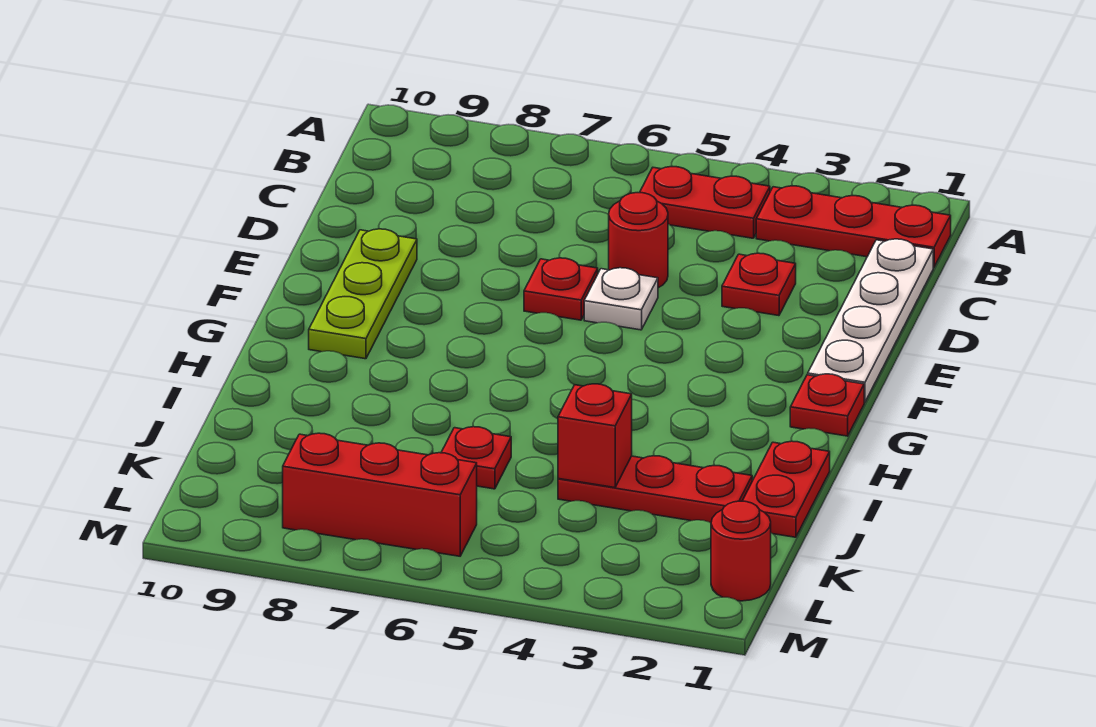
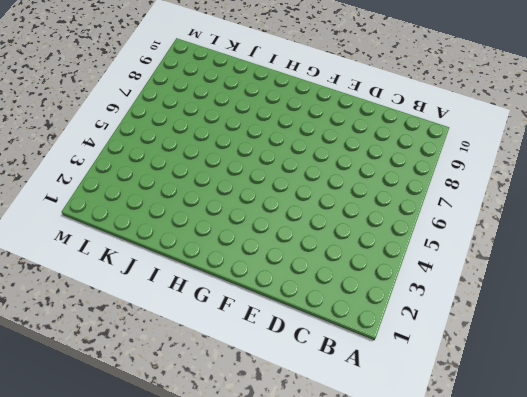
none -> red plate B1:B3 level 1
none -> red plate B4:B5 level 1
none -> white plate C1:F1 level 1

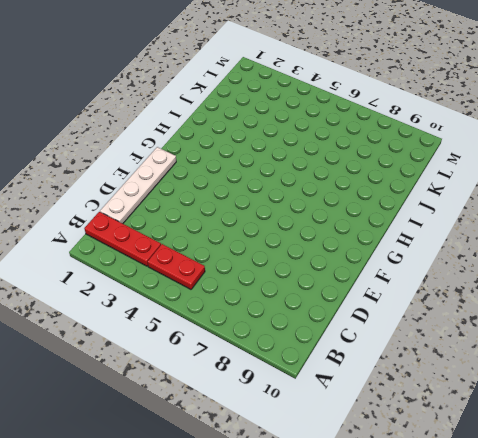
none -> red plate D3 level 1
none -> red round brick D5 level 1
none -> white plate E5 level 1

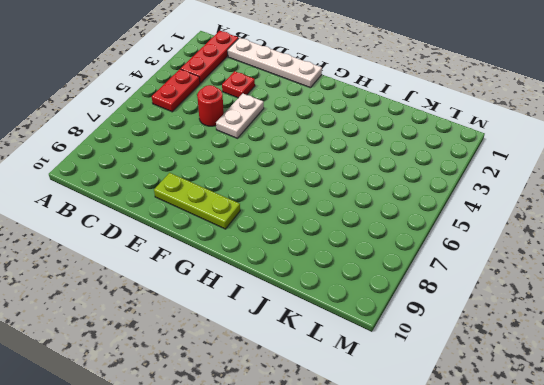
white plate E4:E5 level 1 -> white plate E5 level 1
none -> red plate E6 level 1
none -> red plate G1 level 1
none -> red plate I1:J1 level 1

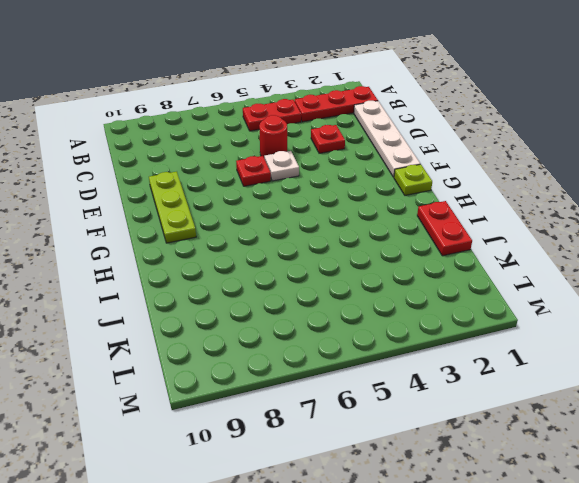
lime plate G1 level 1 -> red plate G1 level 1
none -> red plate J2:J4 level 1
none -> red plate J6 level 1
none -> red round brick L1 level 1

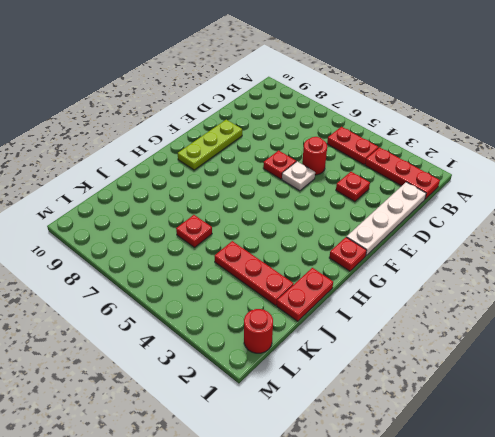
none -> red brick L6:L8 level 1
none -> red brick J4 level 2

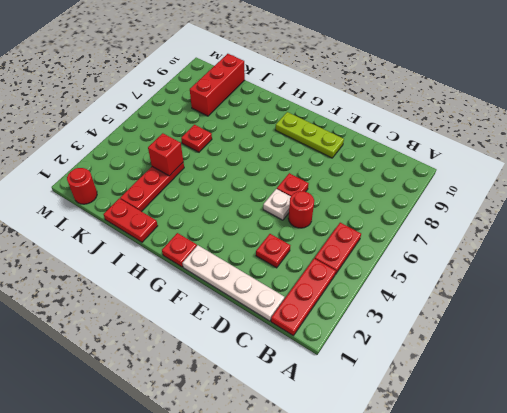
red brick K8:K10 level 1 -> red brick L6:L8 level 1

